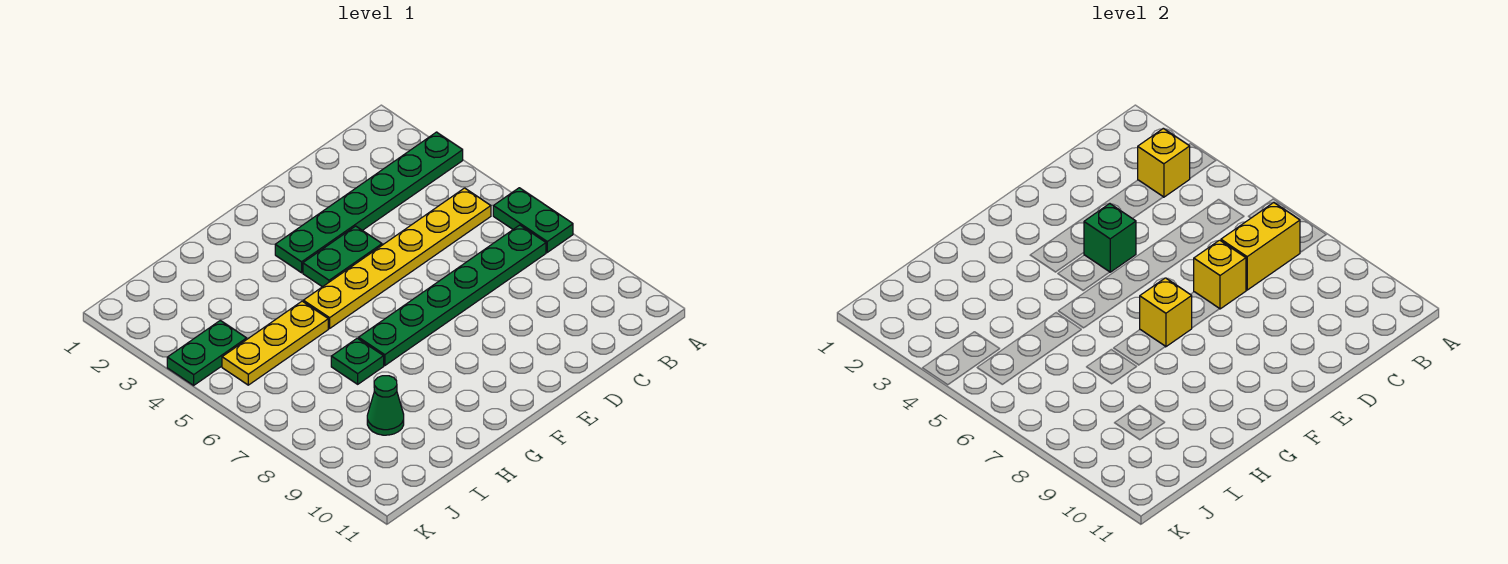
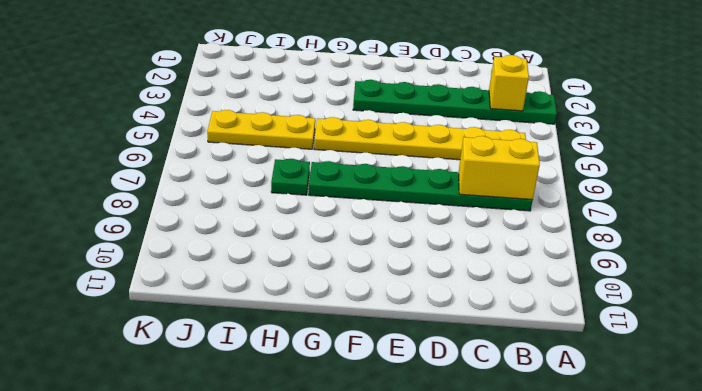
none -> green plate A6:A7 level 1
none -> green plate E4:F4 level 1
none -> green cone I9 level 1

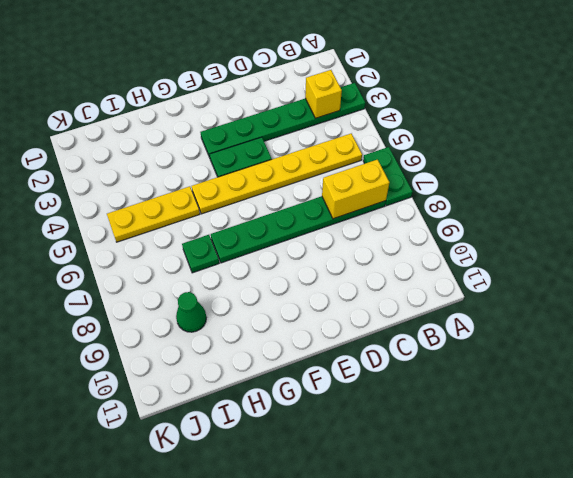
none -> green plate J4:K4 level 1
none -> yellow brick D7 level 2
none -> green brick E4 level 2

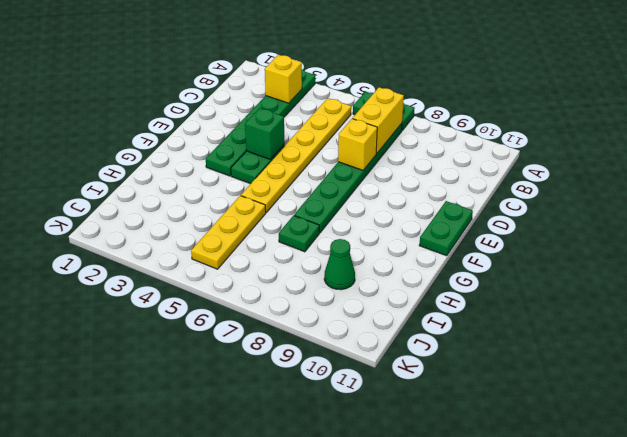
green plate E11:F11 level 1 -> green plate J4:K4 level 1
none -> yellow brick F7 level 2

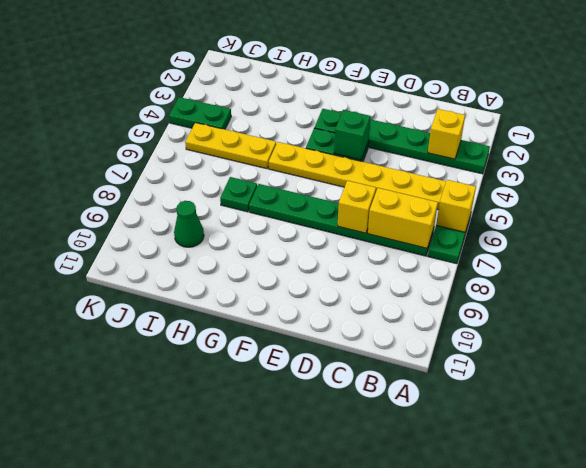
yellow brick A6 level 2 -> yellow brick F7 level 2

